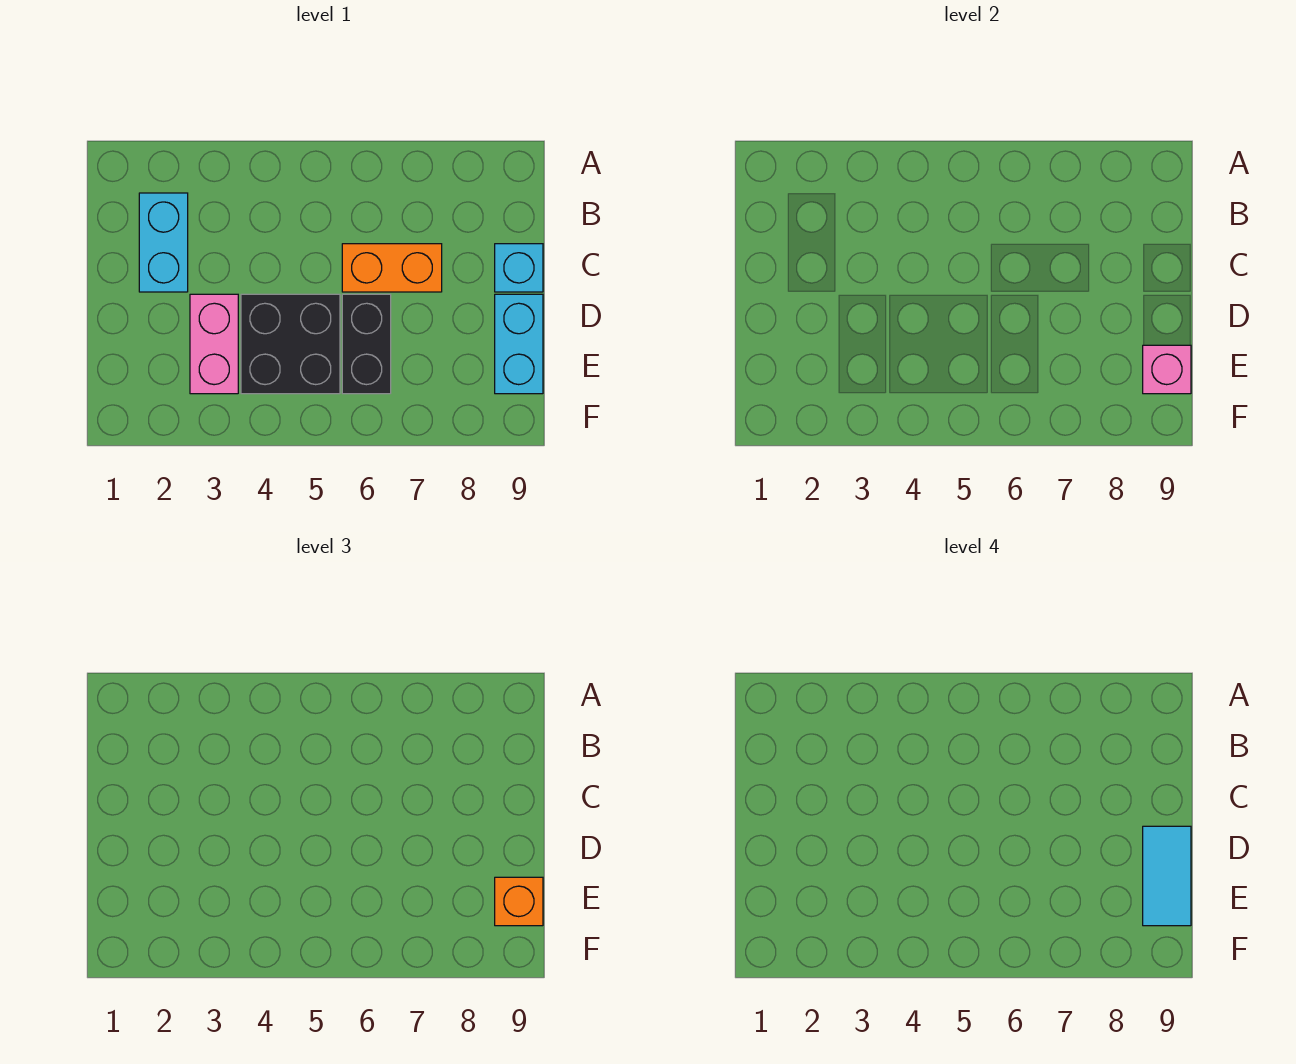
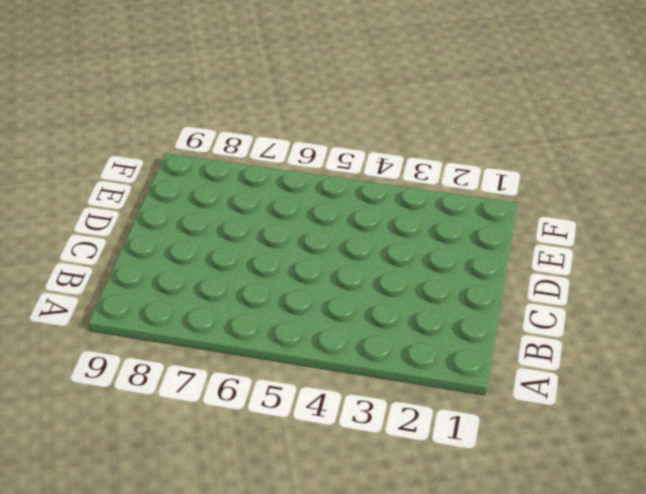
none -> cyan brick B2:C2 level 1
none -> orange brick C6:C7 level 1

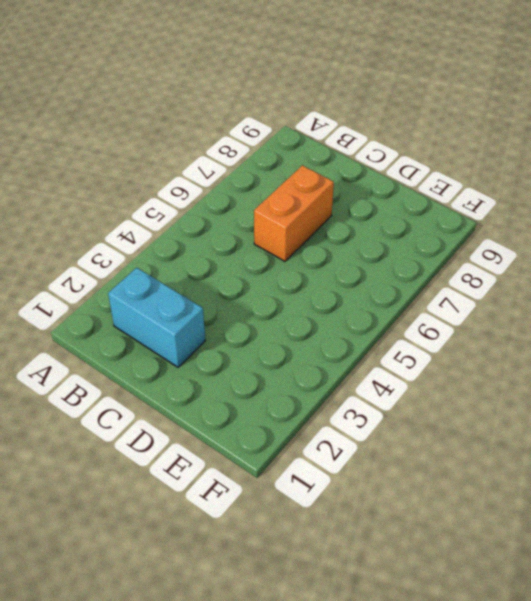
none -> cyan brick C9 level 1
none -> pink brick D3:E3 level 1

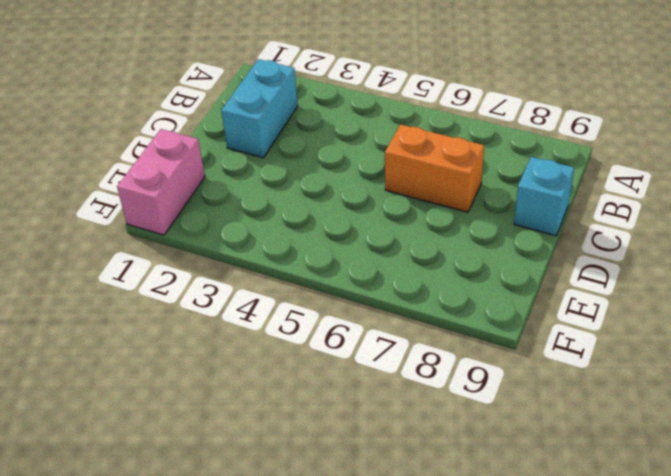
pink brick E1:F1 level 1 -> pink brick D3:E3 level 1
none -> black brick D4:E5 level 1
none -> black brick D6:E6 level 1

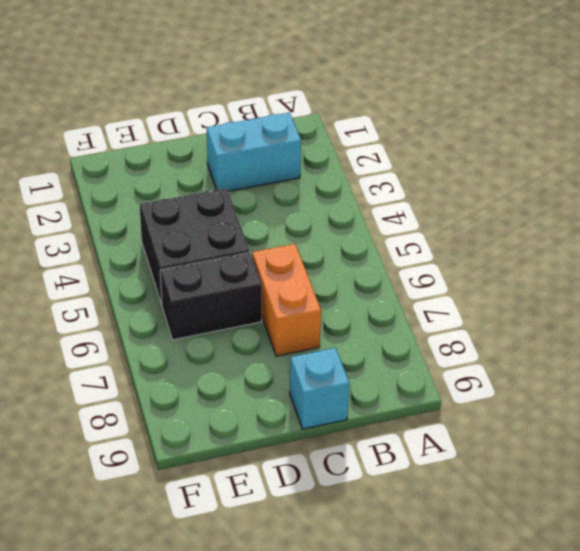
none -> pink brick D3:E3 level 1
none -> cyan brick D9:E9 level 1

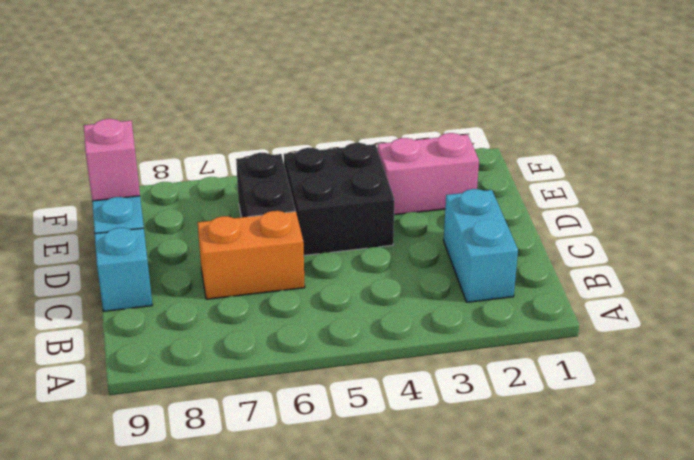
pink brick E2:E3 level 1 -> pink brick D3:E3 level 1
none -> orange brick E9 level 3
none -> cyan tile D9:E9 level 4

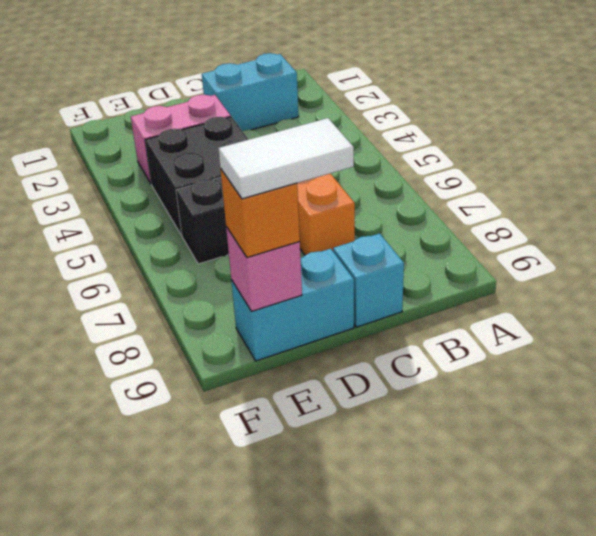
white tile D9:E9 level 4 -> cyan tile D9:E9 level 4

